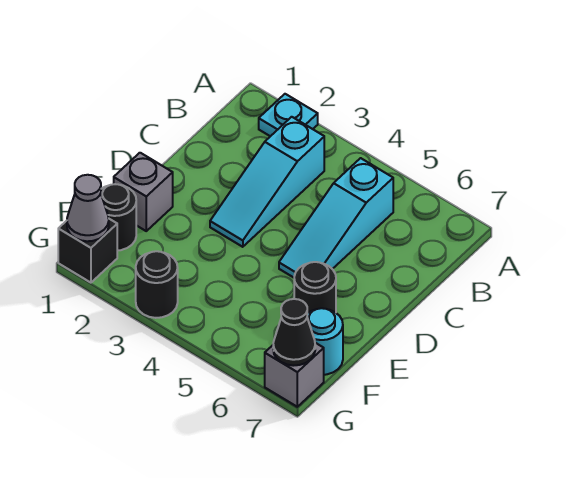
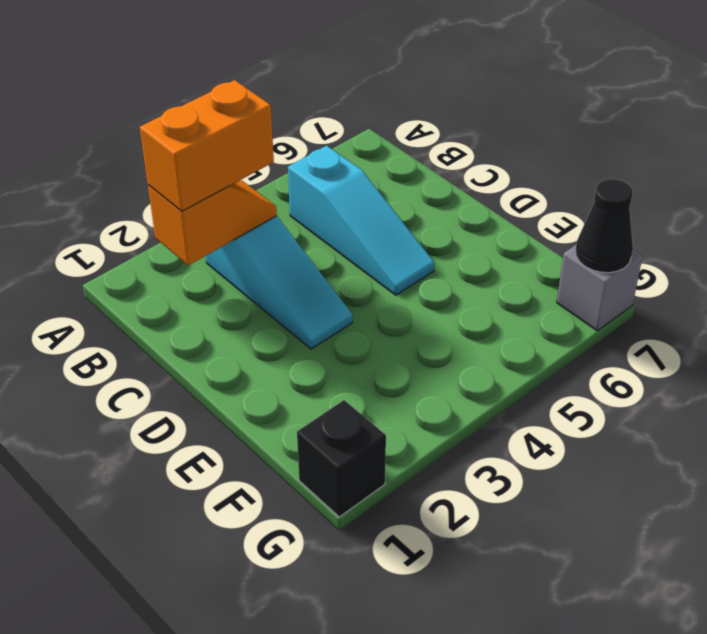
orange slope B2:B3 level 2 top 2 -> none
orange brick B2:B3 level 3 -> none
none -> cyan plate A2 level 1
none -> grey brick E1 level 1
none -> black round brick E6 level 1

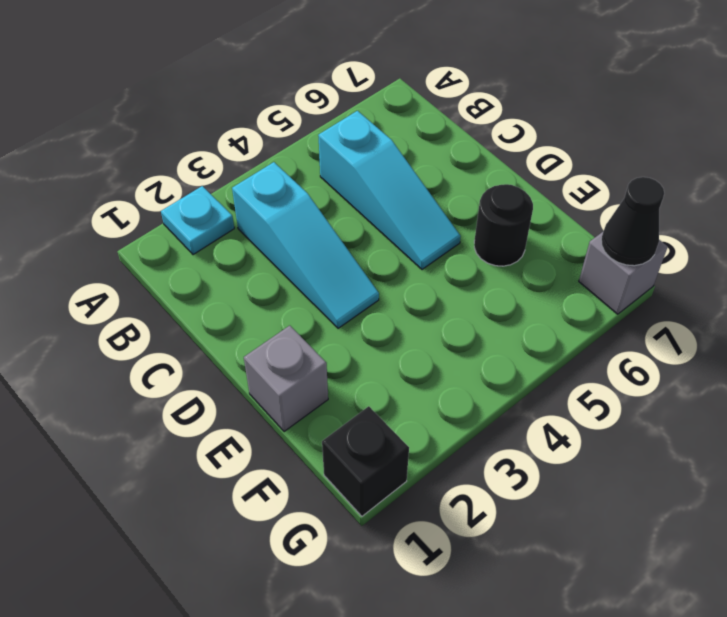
none -> black round brick F1 level 1
none -> cyan round brick F7 level 1
none -> black round brick G3 level 1

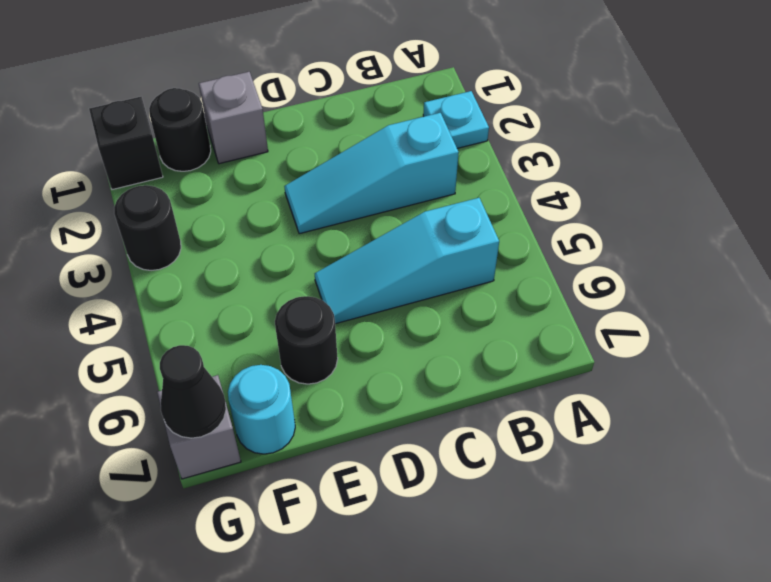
none -> grey cone G1 level 2

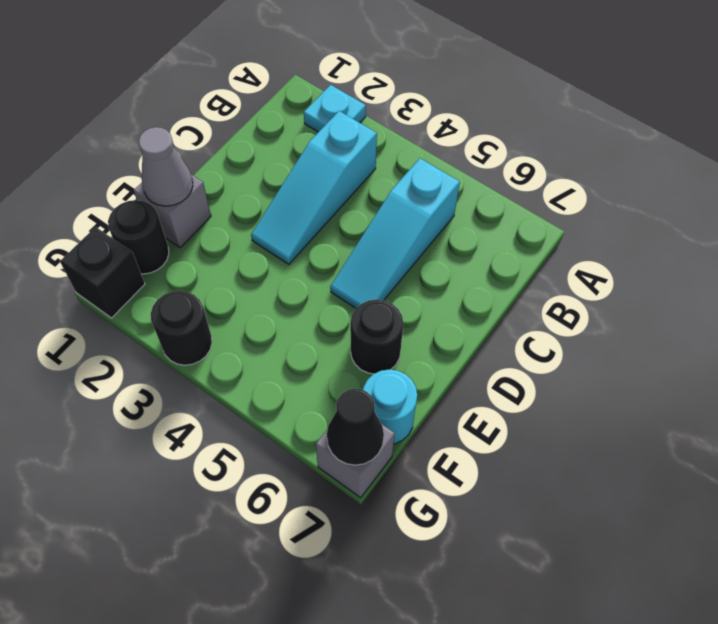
grey cone E1 level 2 -> grey cone G1 level 2

